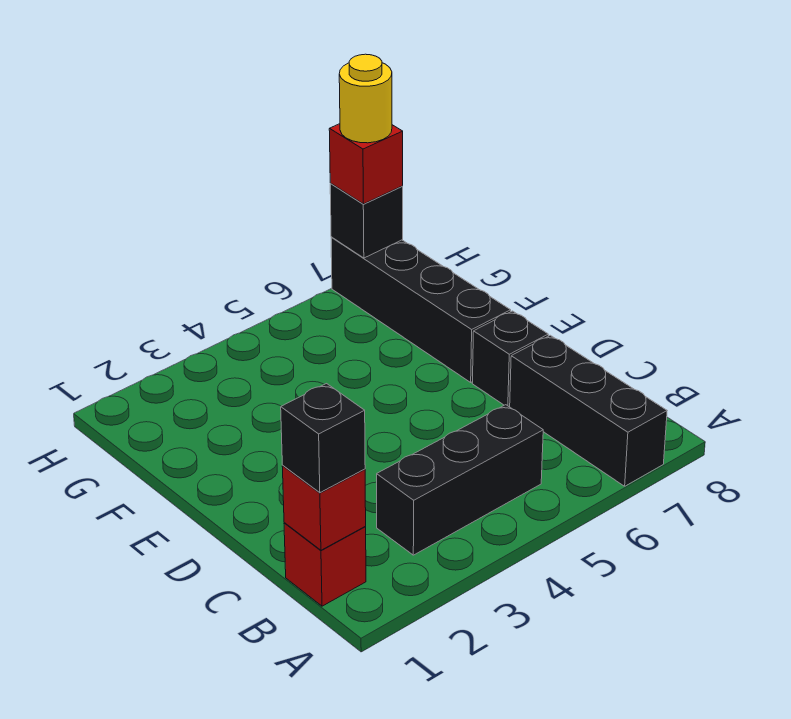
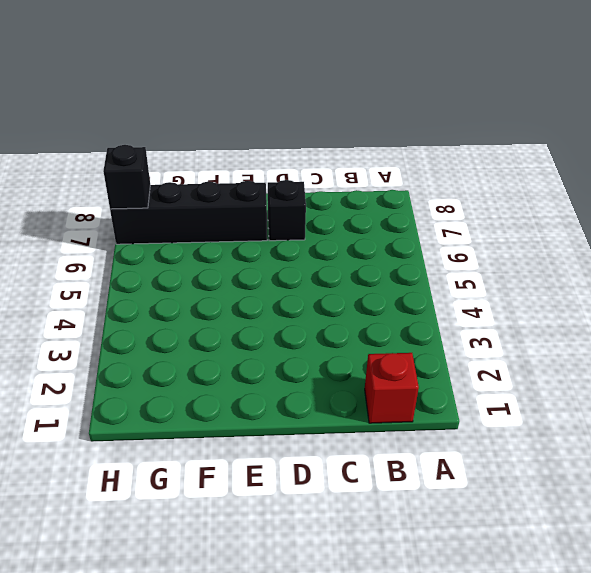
none -> black brick A7:C7 level 1
none -> black brick B3:B5 level 1

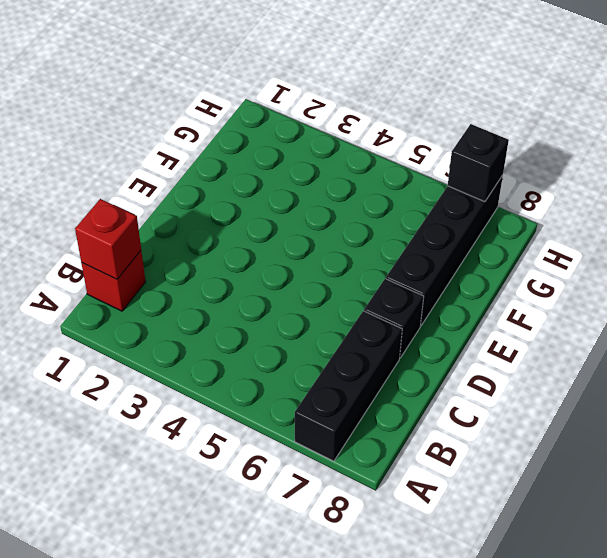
none -> black brick B3:B5 level 1
none -> black brick B1 level 3

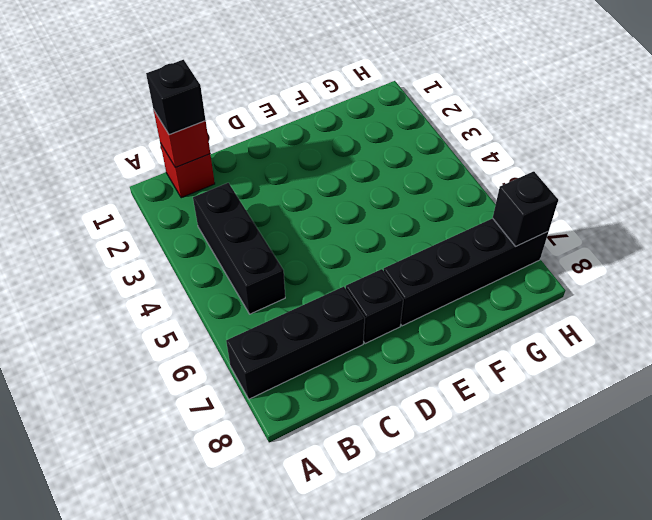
none -> red brick H7 level 3
none -> yellow round brick H7 level 4

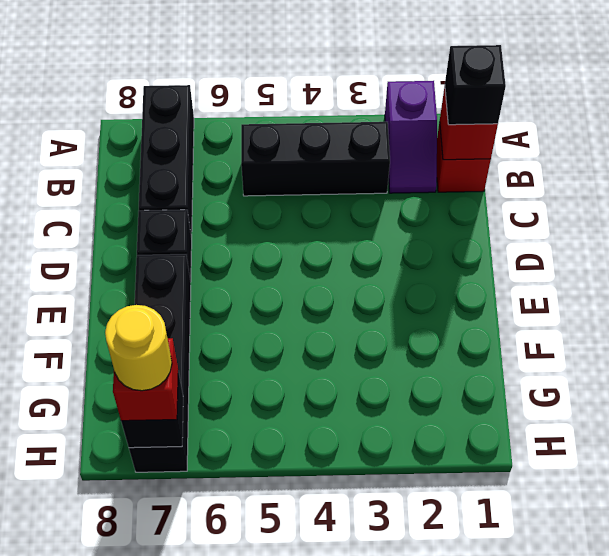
purple slope A2:B2 level 1 top A -> none

